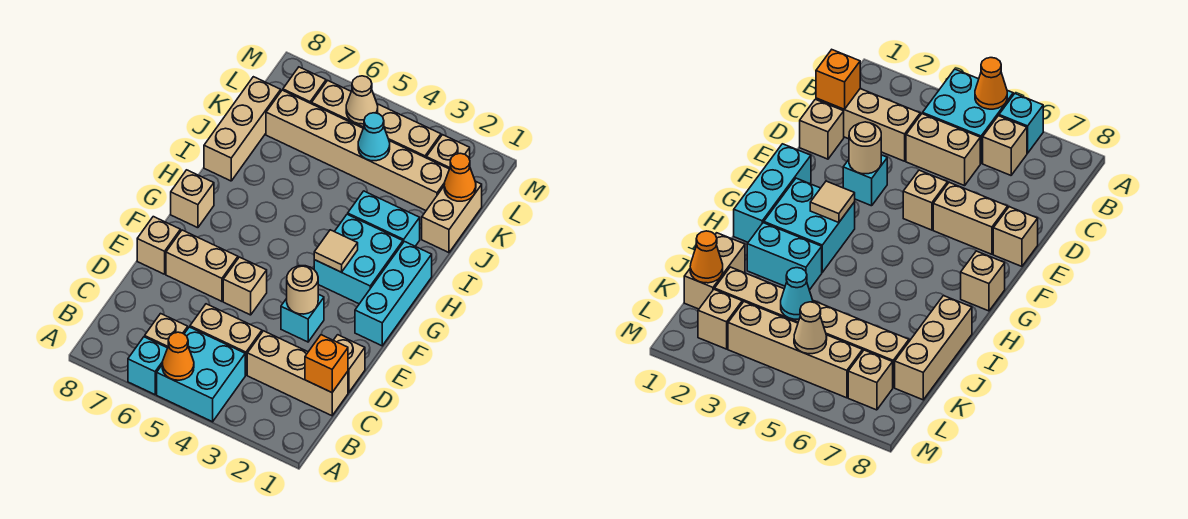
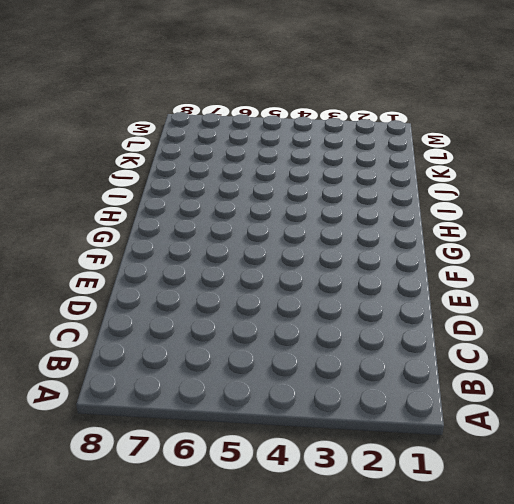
none -> cyan brick A4:B5 level 1
none -> cyan brick A6 level 1
none -> tan brick B6 level 1

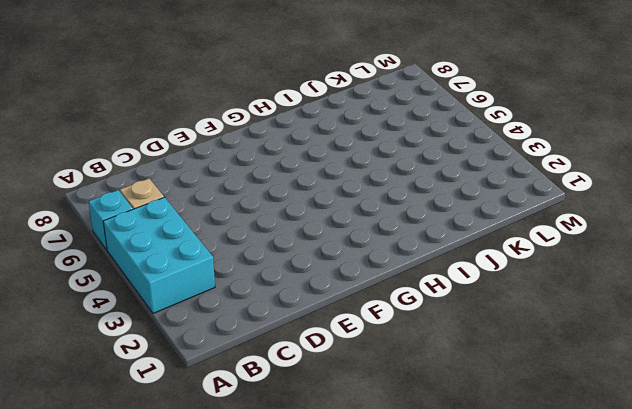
cyan brick A3:B5 level 1 -> cyan brick A4:B5 level 1
none -> tan brick C1:C3 level 1
none -> tan brick C4:C5 level 1
none -> tan brick D1 level 1

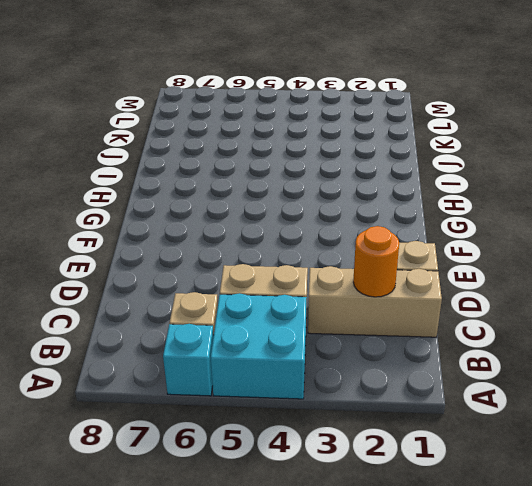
orange round brick C2 level 2 -> none
none -> cyan brick E3 level 1
none -> tan brick E5 level 1
none -> tan brick E6:E7 level 1

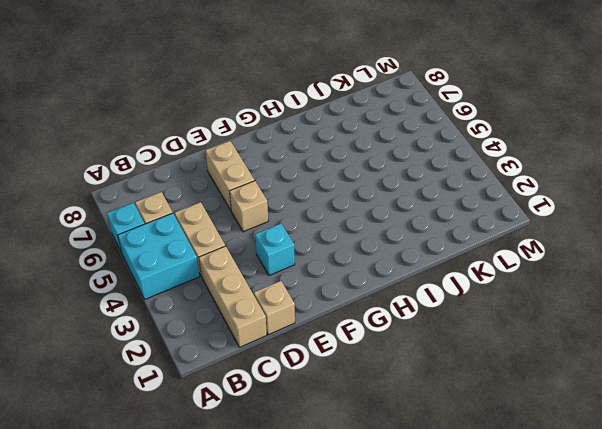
none -> tan brick E8 level 1
none -> cyan brick F1:H1 level 1
none -> cyan brick G2:H3 level 1

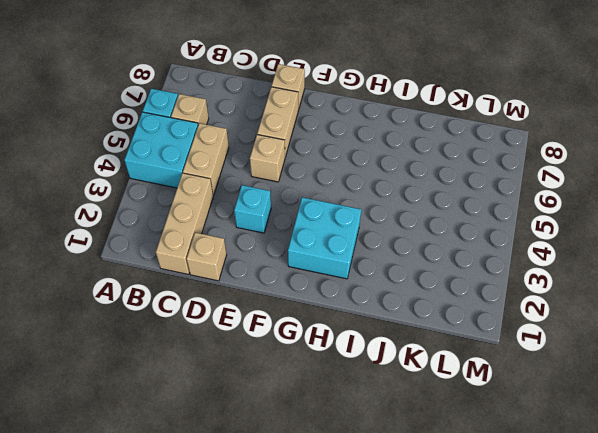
none -> cyan brick F1:H1 level 1
none -> tan brick G8 level 1
none -> cyan brick I2:I3 level 1

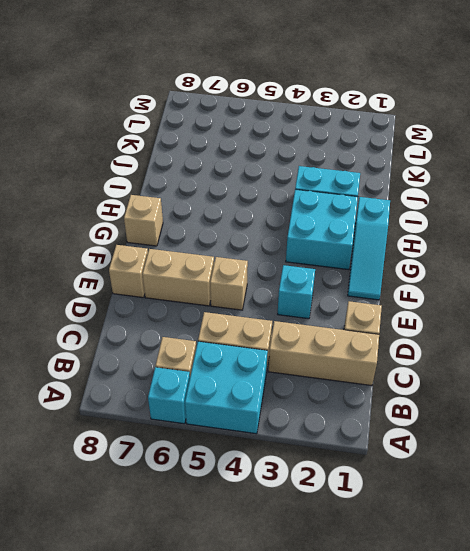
cyan slope F1:H1 level 1 top H -> cyan brick F1:H1 level 1
none -> tan brick I8:K8 level 1
none -> tan brick J1:K1 level 1
none -> tan brick K2:K7 level 1

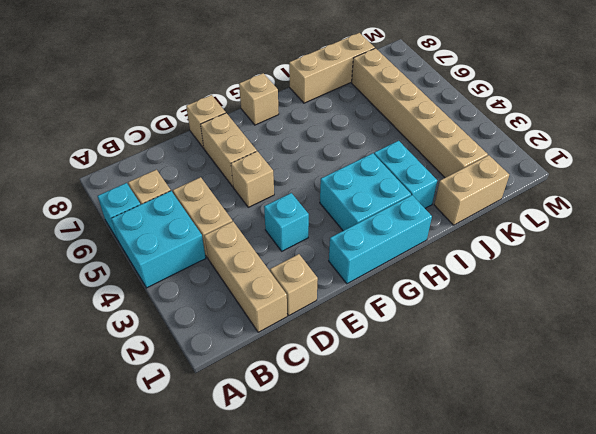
none -> tan brick L2 level 1
none -> tan brick L3:L6 level 1
none -> tan brick L7 level 1

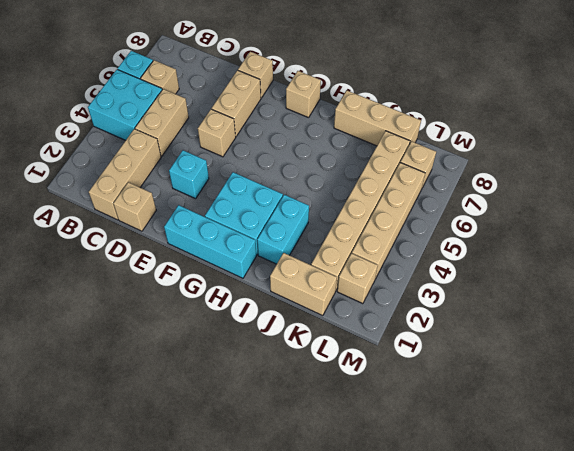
none -> orange cone A5 level 2
none -> orange brick C1 level 2
none -> tan round brick E3 level 2

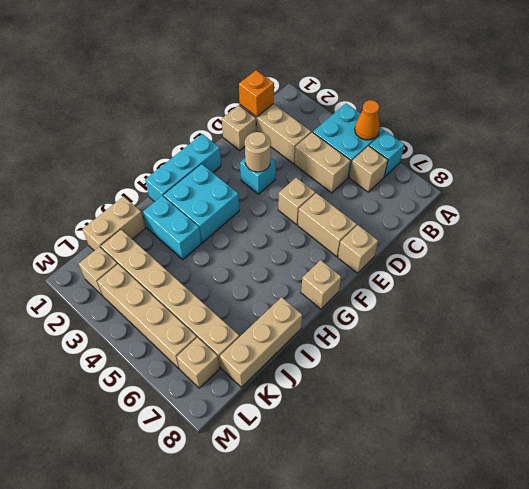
none -> tan tile G3 level 2
none -> orange cone K1 level 2
none -> cyan cone K4 level 2

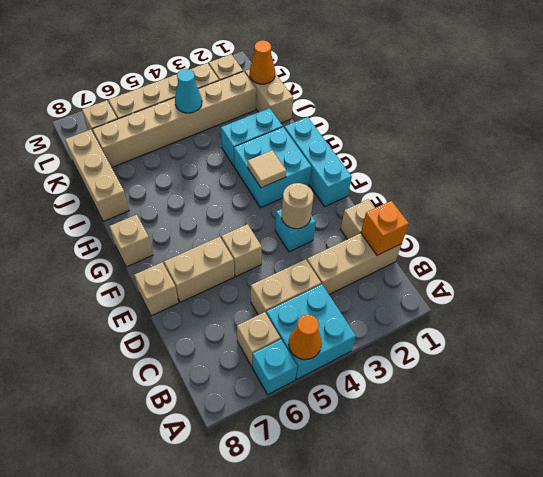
none -> tan cone L5 level 2

